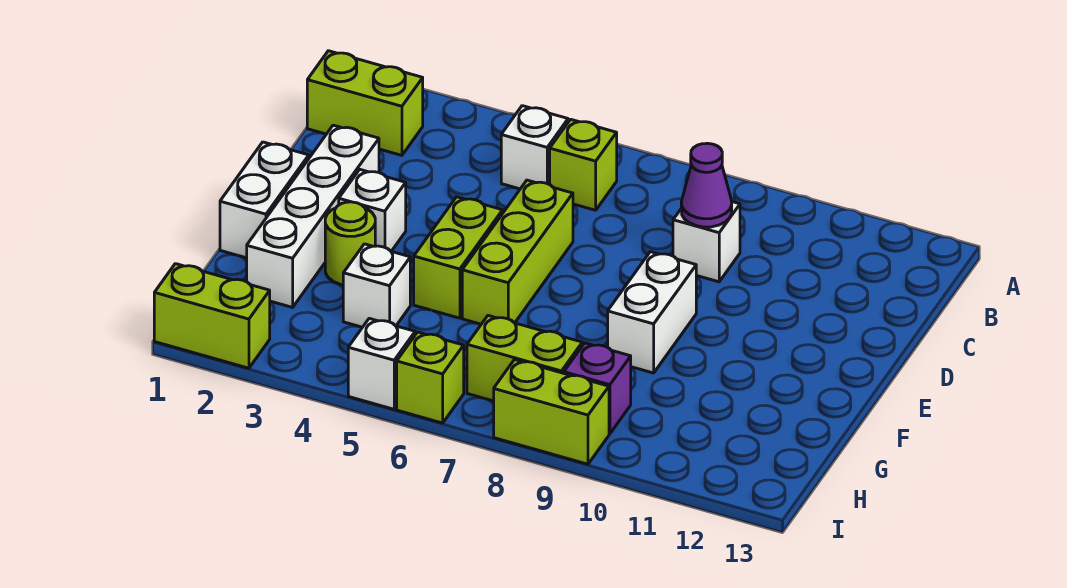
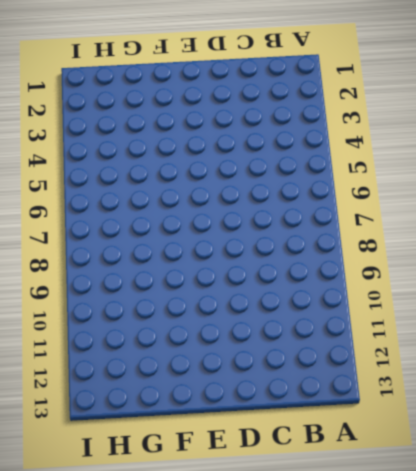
none -> lime brick B1:B2 level 1
none -> white brick B5 level 1
none -> lime brick B6 level 1

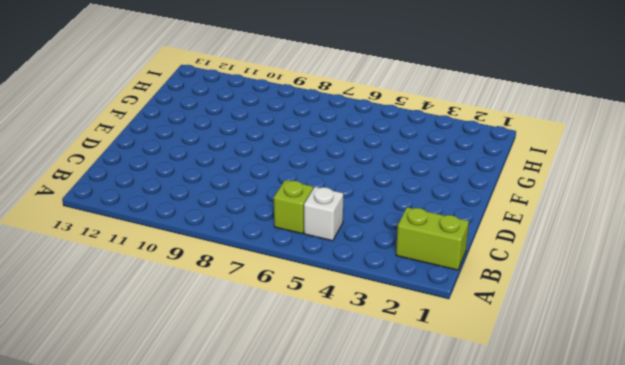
none -> white brick C9 level 1
none -> white brick D2:G2 level 1
none -> lime brick D6:F6 level 1

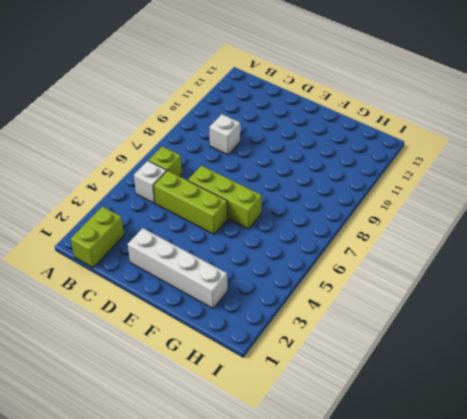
lime brick C5:E5 level 1 -> lime brick E5:F5 level 1
none -> white brick E1:F1 level 1
none -> white brick E3 level 1
none -> white brick E9:F9 level 1

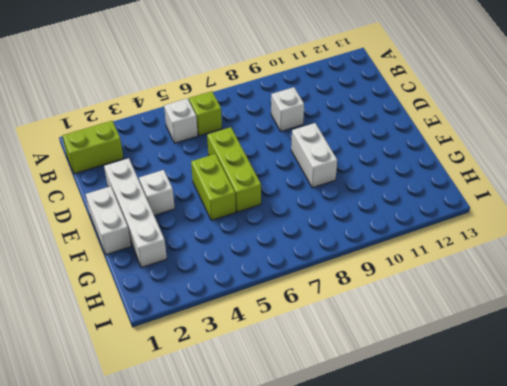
none -> lime round brick F3 level 1
none -> white brick G4 level 1
none -> lime brick H7:H8 level 1

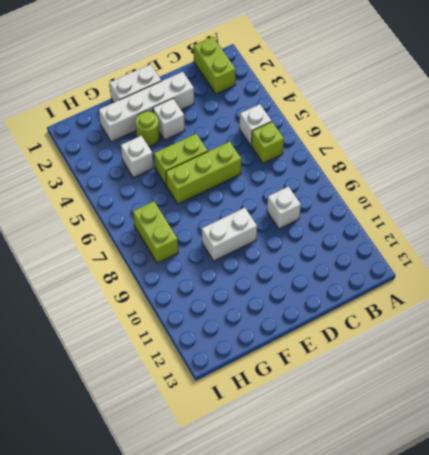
none -> purple brick H9 level 1
none -> lime brick I1:I2 level 1
none -> white brick I5 level 1

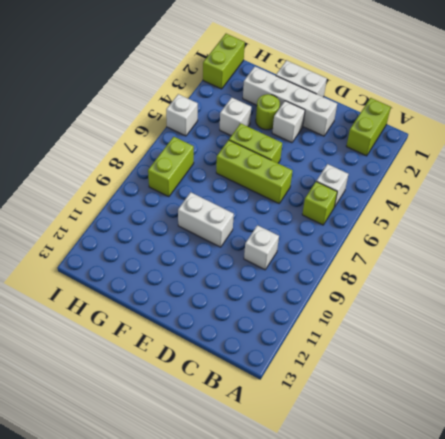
none -> purple brick H9 level 1
none -> lime brick I6 level 1
none -> lime brick I8:I9 level 1

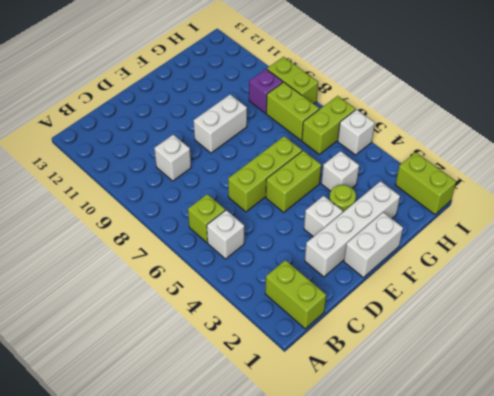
lime brick H6:I6 level 1 -> lime brick I6 level 1
none -> purple cone C9 level 2

